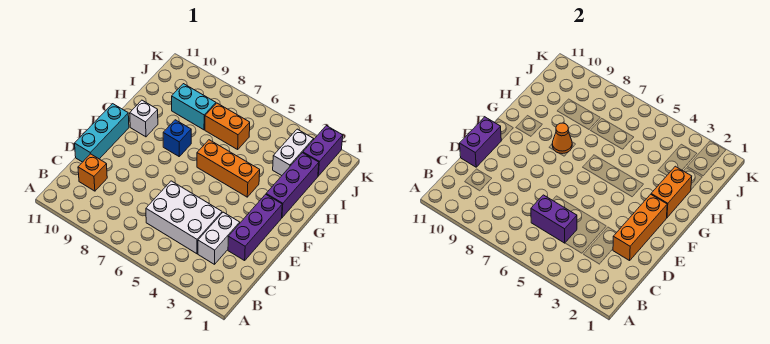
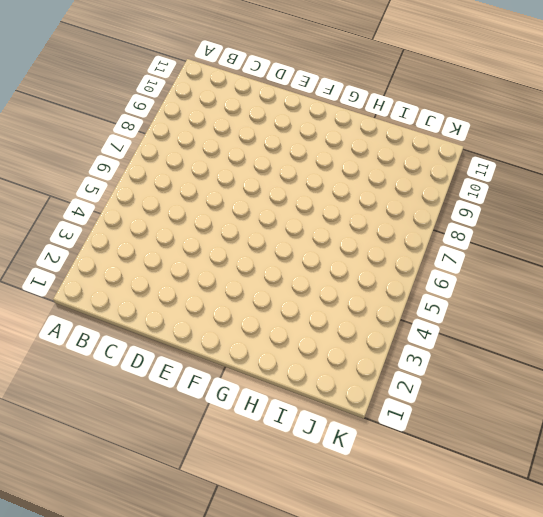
none -> white brick C3:D3 level 1
none -> white brick C4:D6 level 1
none -> orange brick C10 level 1

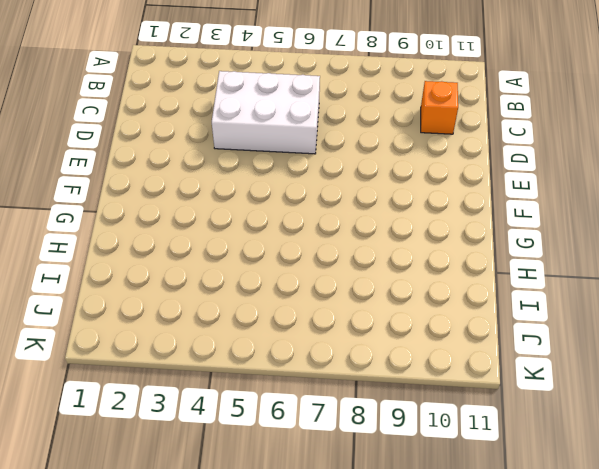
none -> white brick C3:D3 level 1
none -> purple brick D2:F2 level 1
none -> cyan brick D11:F11 level 1

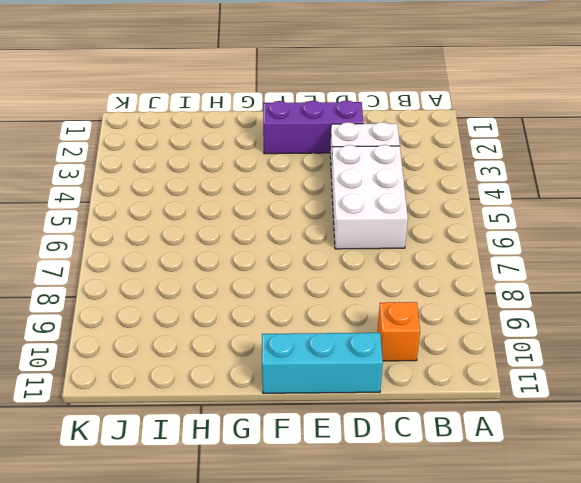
none -> purple brick G2:I2 level 1
none -> orange brick G4:G6 level 1
none -> blue brick G8 level 1

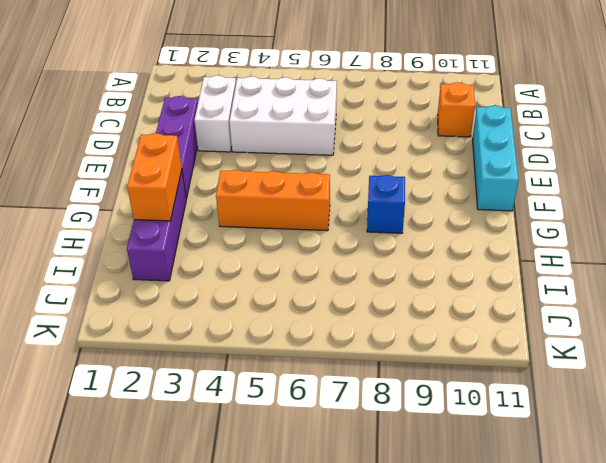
none -> white brick G10 level 1
none -> white brick I3:J3 level 1
none -> orange brick I6:I7 level 1

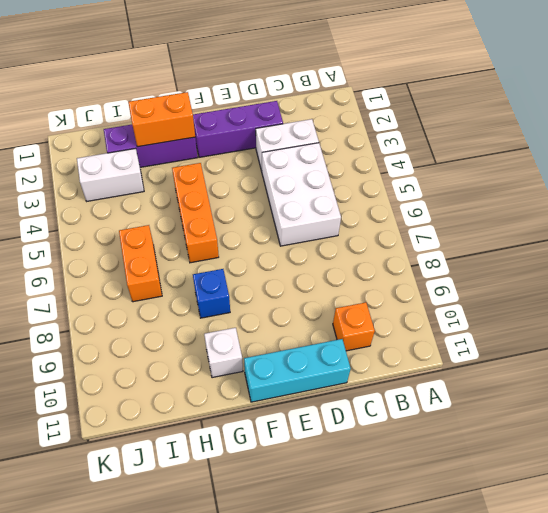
none -> cyan brick I8:I9 level 1
none -> purple brick J2:K2 level 1
none -> purple brick C5:C6 level 2

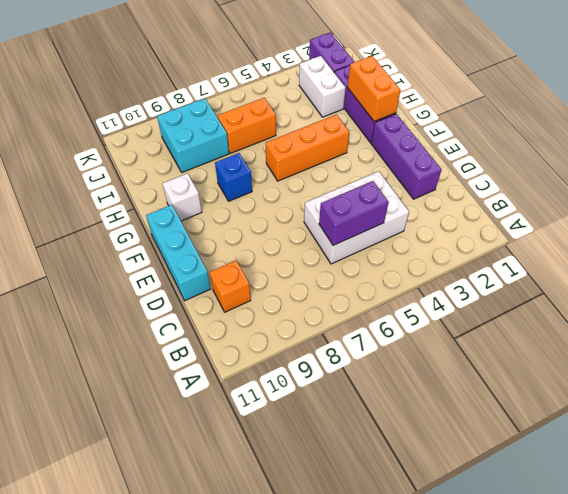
cyan brick I8:J9 level 1 -> cyan brick I8:I9 level 1
none -> white brick C3:D3 level 1
none -> orange brick D2:F2 level 2
none -> purple brick D11:E11 level 2

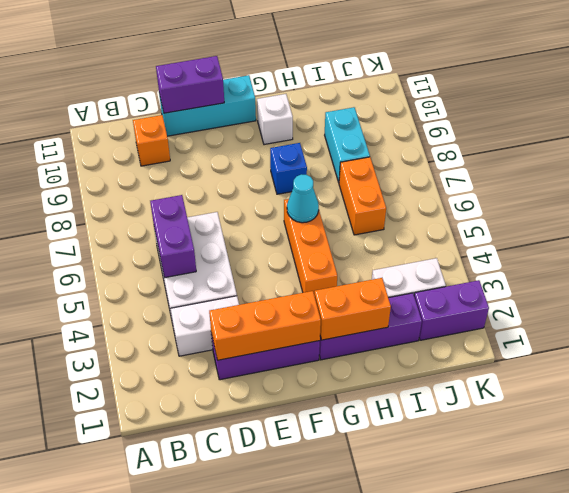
cyan cone G6 level 2 -> none
none -> orange cone G8 level 2

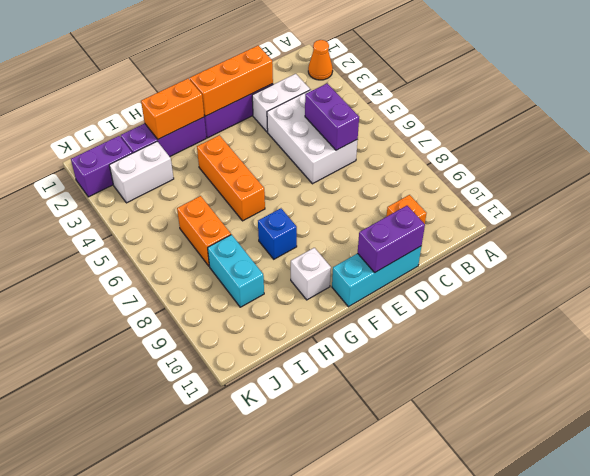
orange cone A2 level 1 -> orange cone G8 level 2

